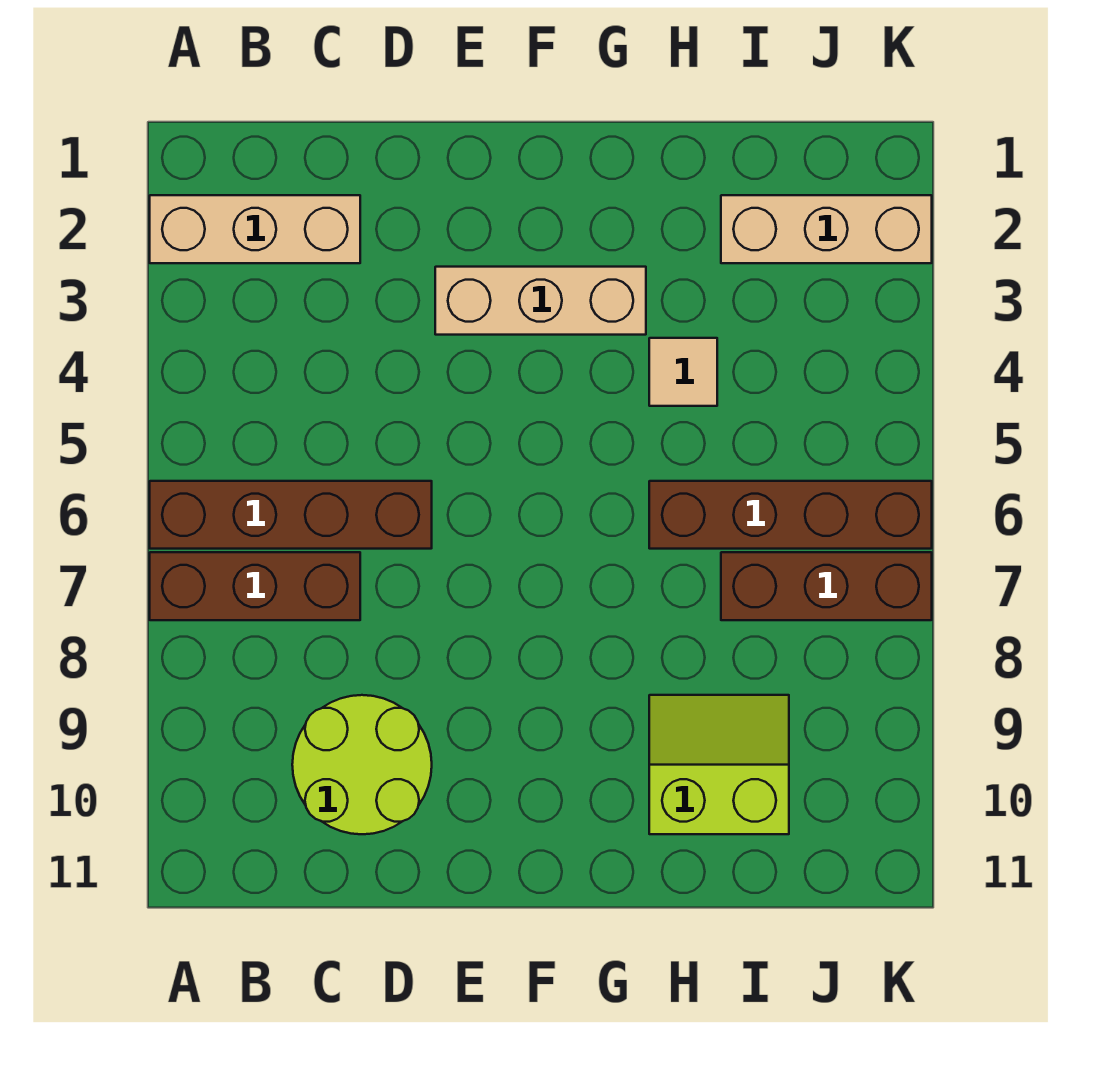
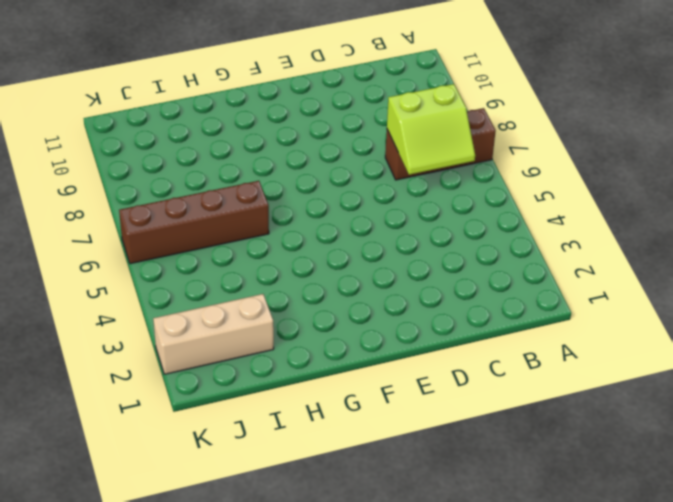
lime slope B6:C7 level 2 top 7 -> lime slope H9:I10 level 1 top 10
none -> tan brick A2:C2 level 1
none -> brown brick A6:D6 level 1

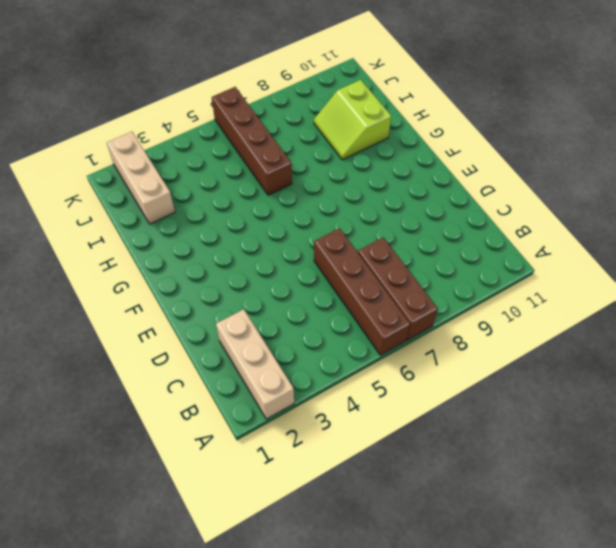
none -> lime round brick C9:D10 level 1
none -> tan brick E3:G3 level 1

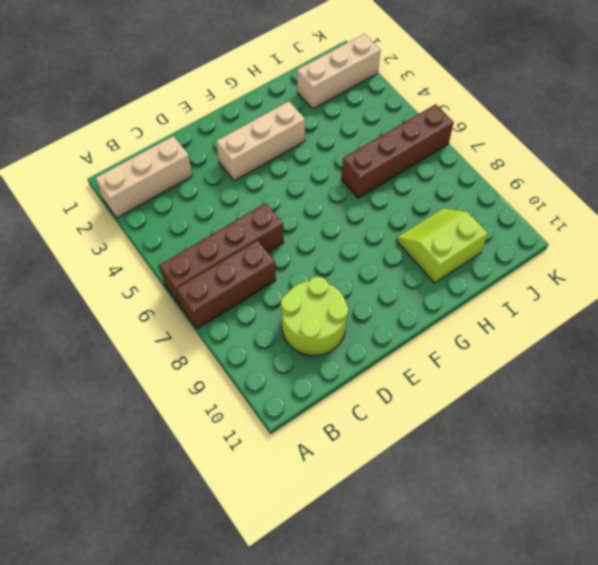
none -> tan tile H4 level 1
none -> brown brick I7:K7 level 1

